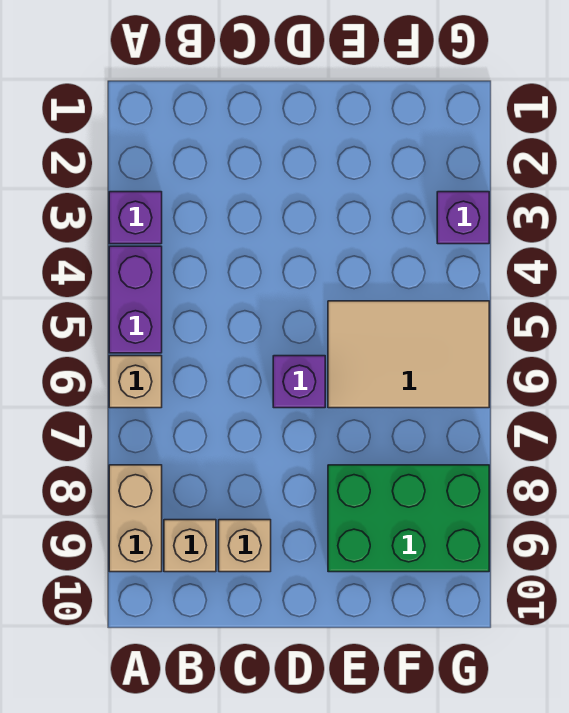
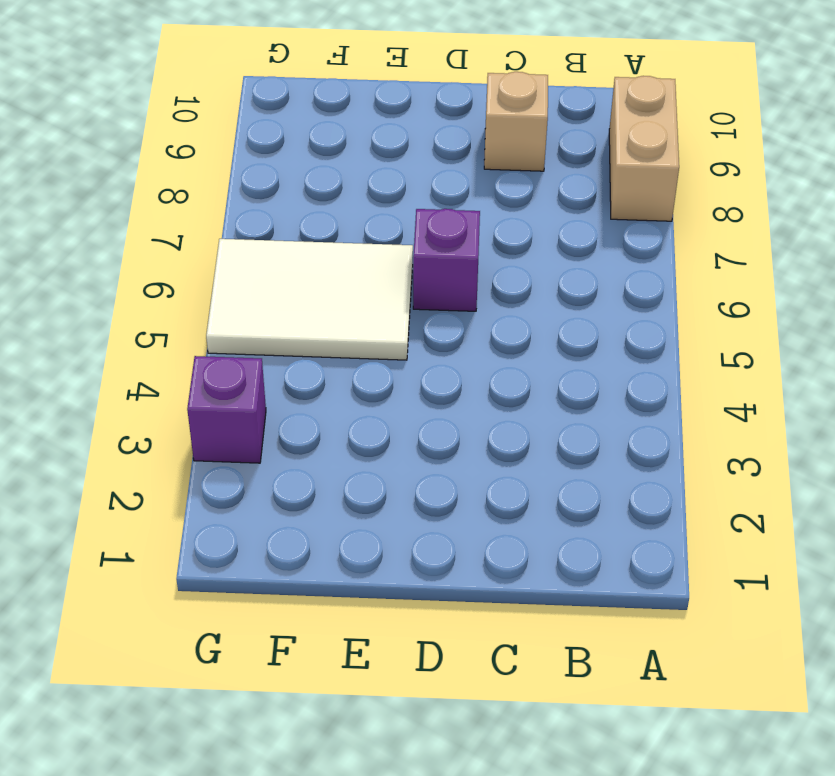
white tile E5:G6 level 1 -> tan tile E5:G6 level 1
none -> purple brick A3 level 1
none -> purple brick A4:A5 level 1

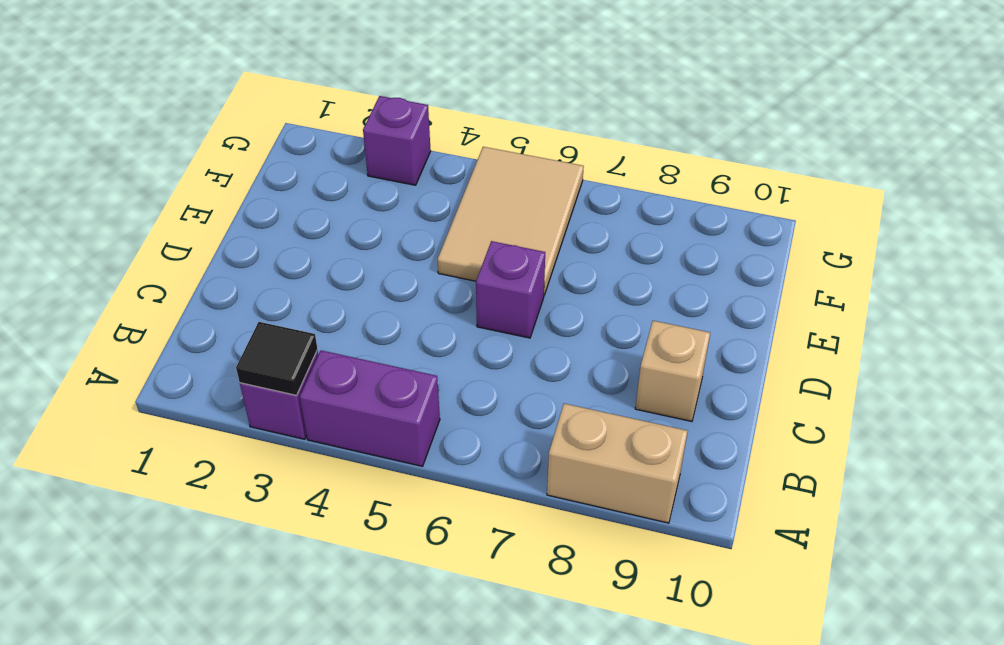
black tile A3 level 2 -> none
none -> tan brick A6 level 1
none -> tan brick B9 level 1

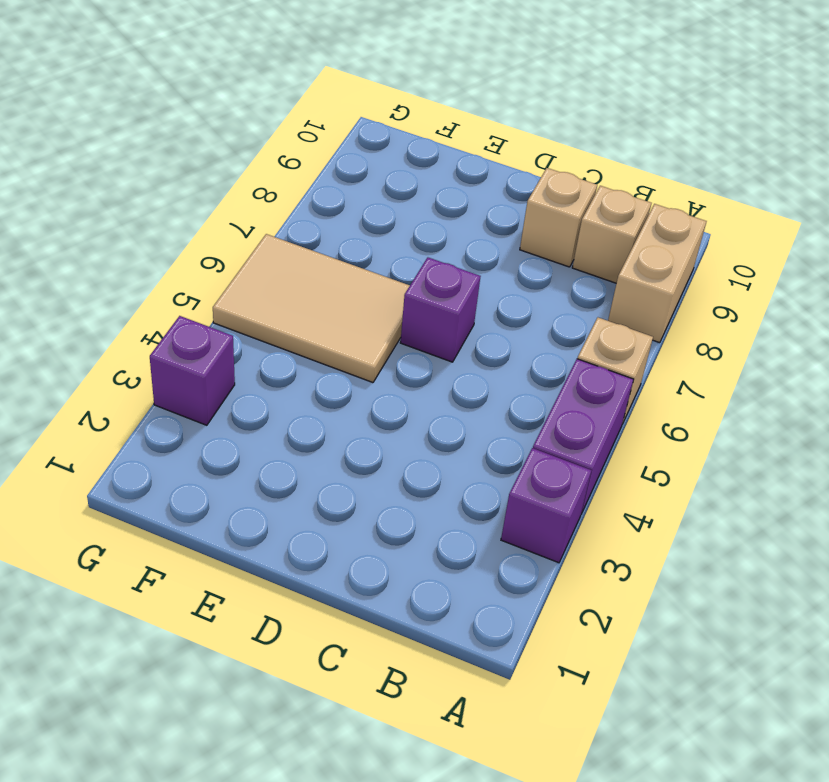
none -> green brick E8:G9 level 1

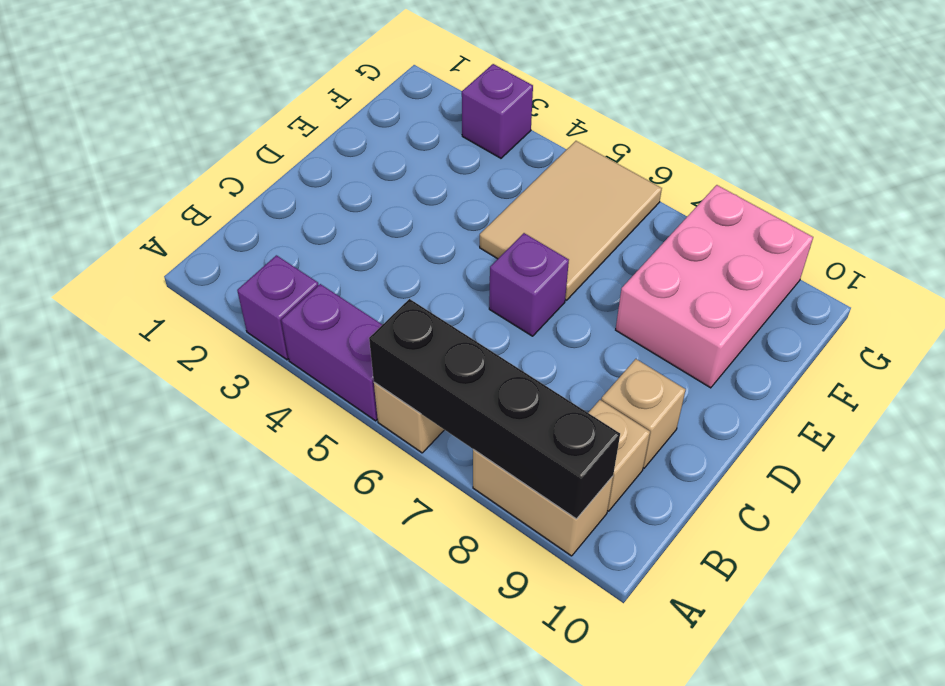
black brick A6:A9 level 2 -> none
pink brick E8:G9 level 1 -> green brick E8:G9 level 1

